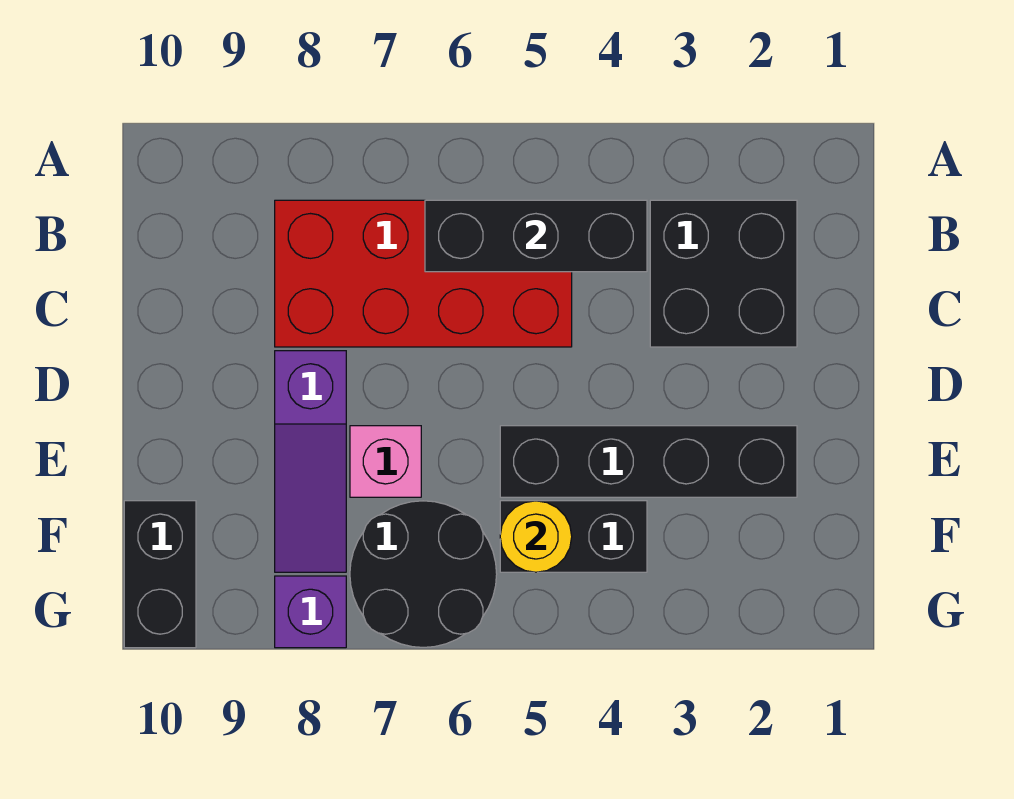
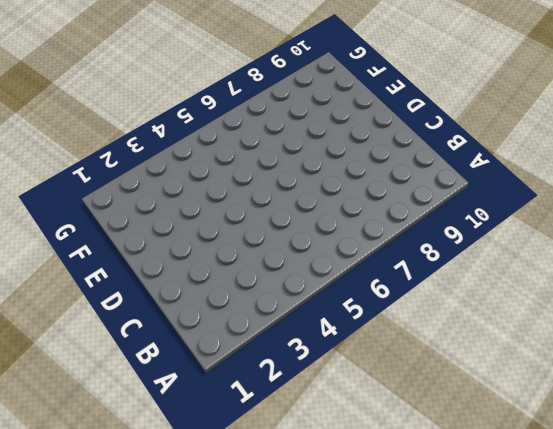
none -> black brick B2:C3 level 1
none -> red brick B5:C8 level 1

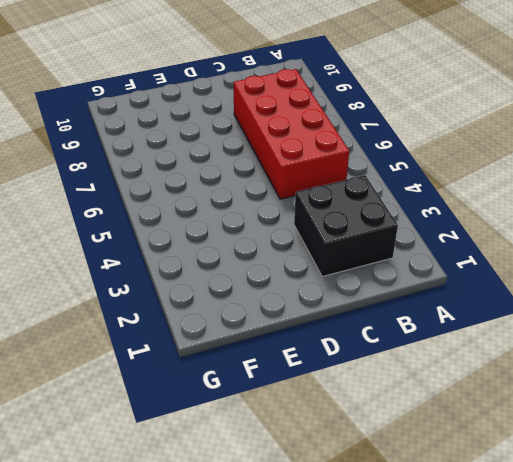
none -> purple slope D8:F8 level 1 top D
none -> black brick E2:E5 level 1

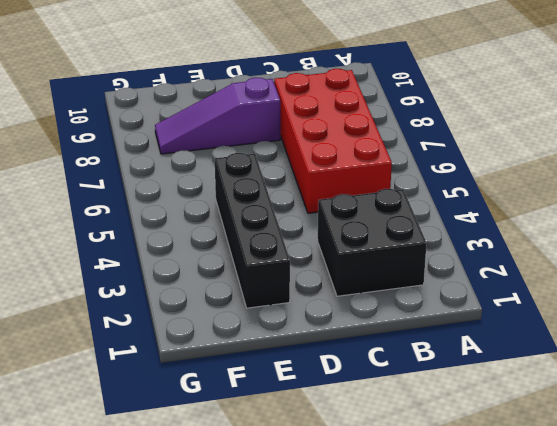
none -> pink brick E7 level 1
none -> black brick F4:F5 level 1

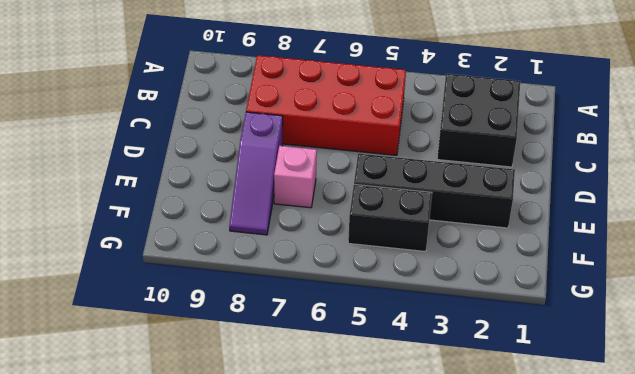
none -> black round brick F6:G7 level 1
none -> black brick F10:G10 level 1

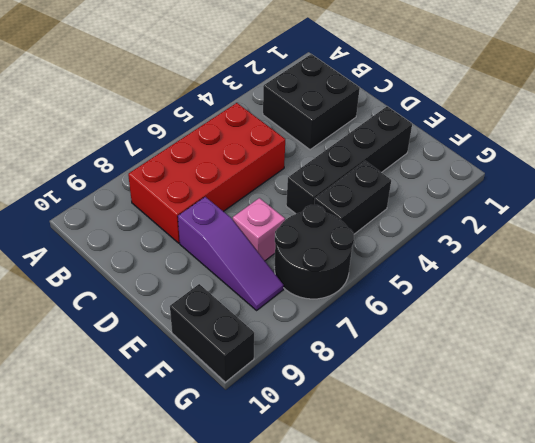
none -> purple brick G8 level 1
none -> black brick B4:B6 level 2

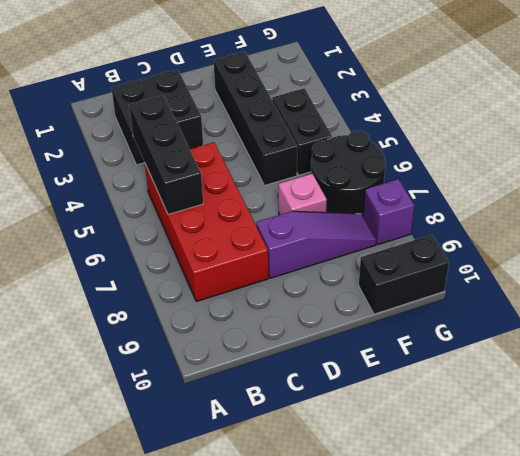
none -> yellow round brick F5 level 2

